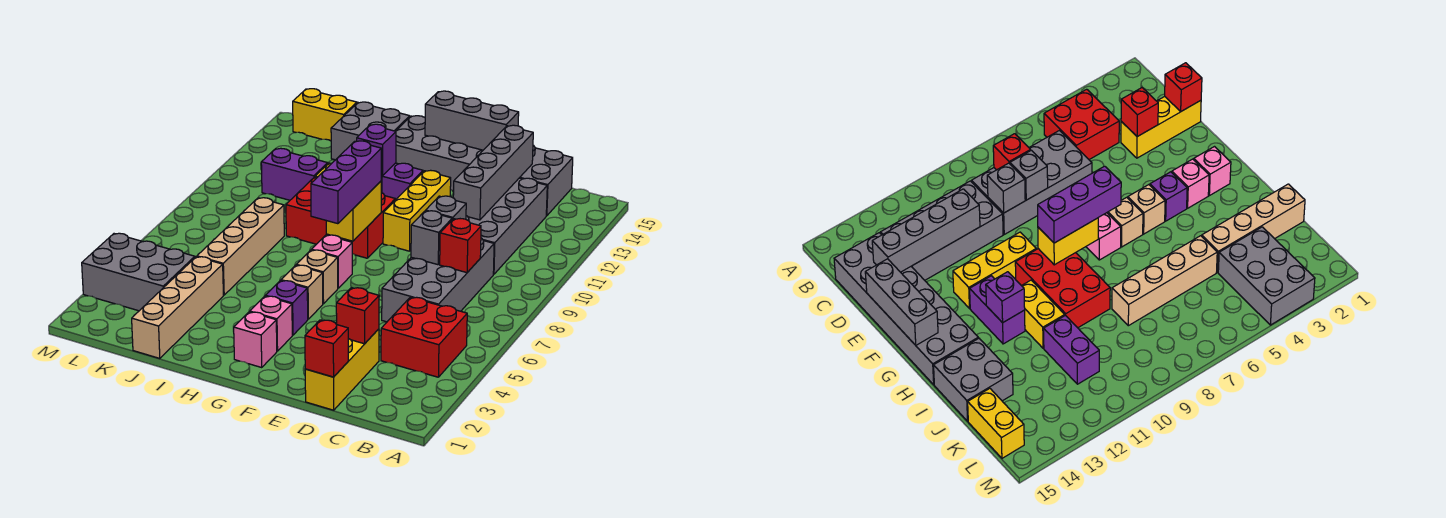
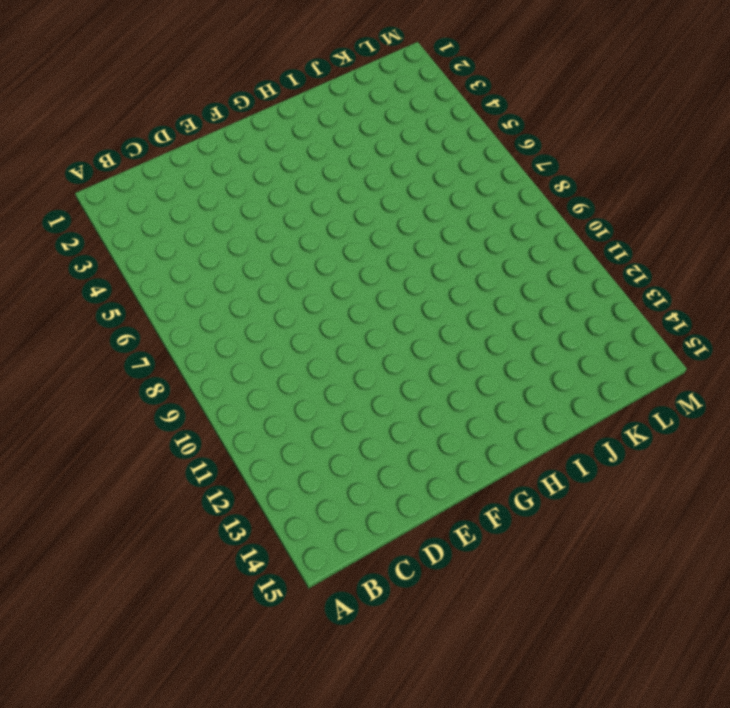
none -> red brick B4:C5 level 1
none -> grey brick C6:D9 level 1
none -> grey brick C10:D13 level 1
none -> grey brick C14:H15 level 1

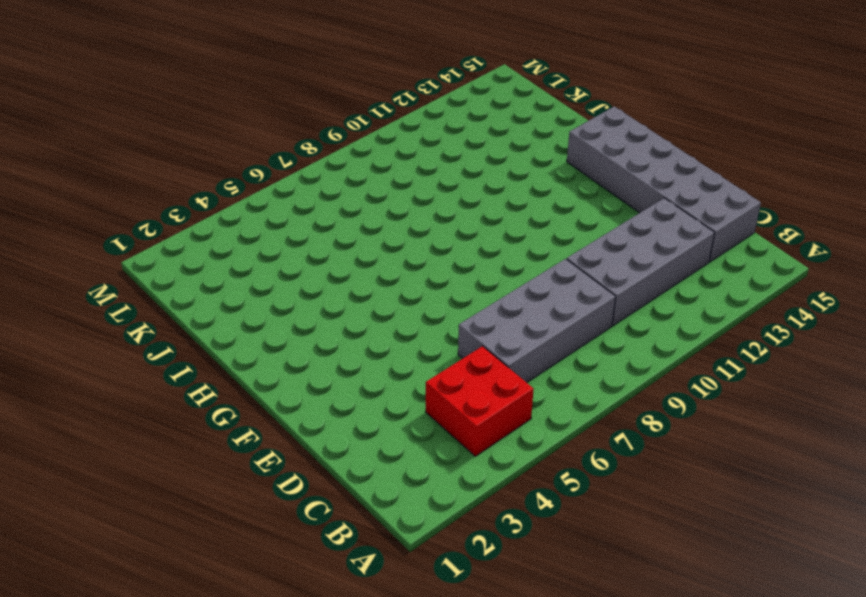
none -> yellow brick D1:D3 level 1
none -> yellow brick F10:F12 level 1
none -> pink brick G2 level 1
none -> pink brick G3 level 1

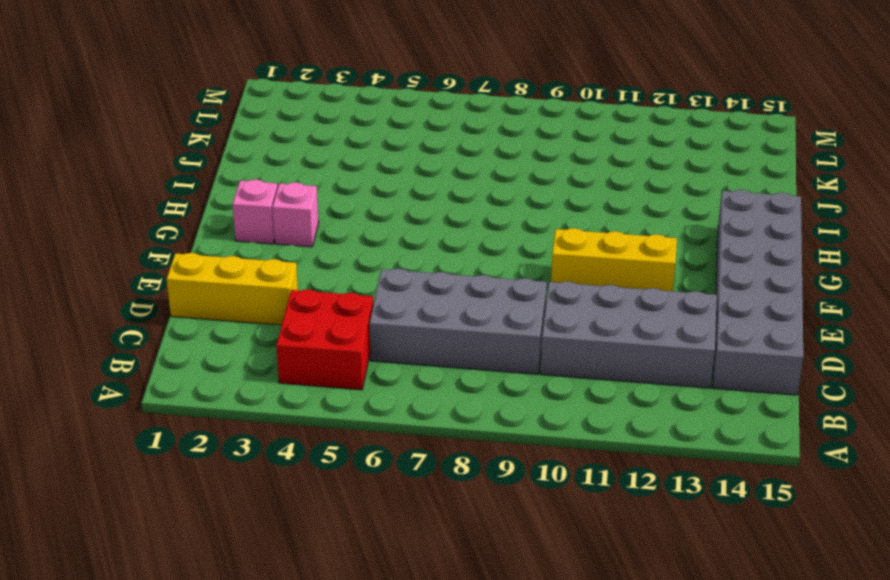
none -> purple brick G4 level 1
none -> tan brick G5 level 1
none -> tan brick G6 level 1
none -> pink brick G7 level 1

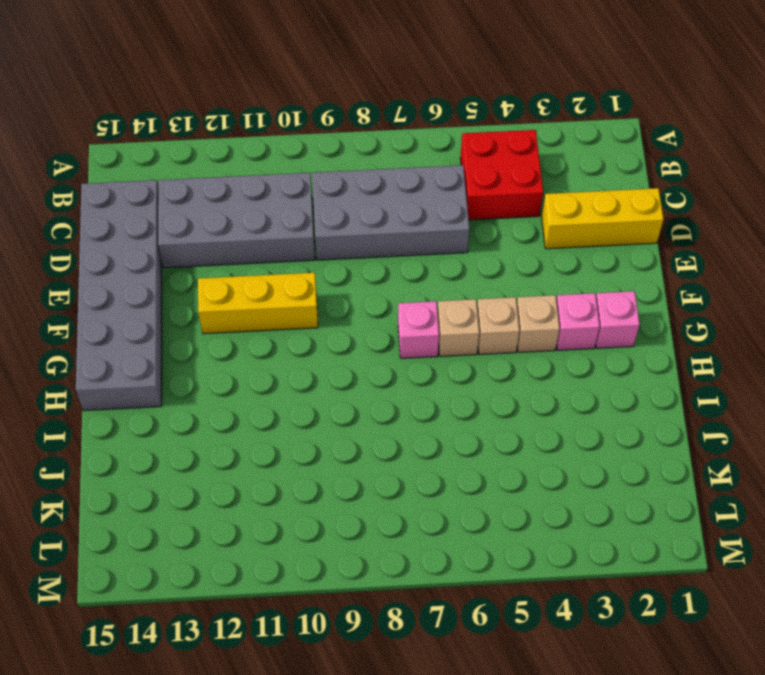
tan brick G4 level 1 -> purple brick G4 level 1
none -> red brick G9:I10 level 1
none -> purple brick G12:H12 level 1
none -> yellow brick H11:I11 level 1
none -> grey brick I14:J15 level 1

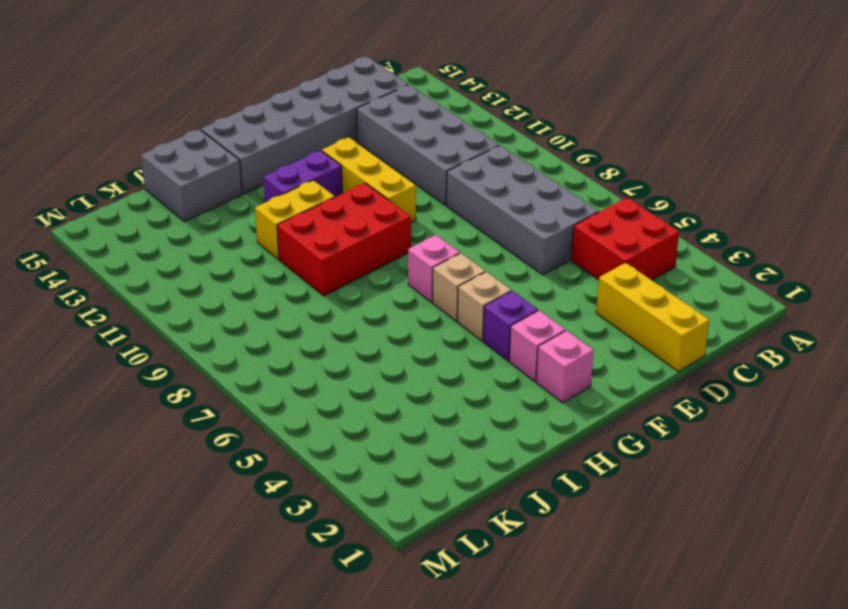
none -> tan brick J1:J4 level 1
none -> tan brick J5:J8 level 1
none -> purple brick J11:K11 level 1
none -> grey brick K3:M4 level 1

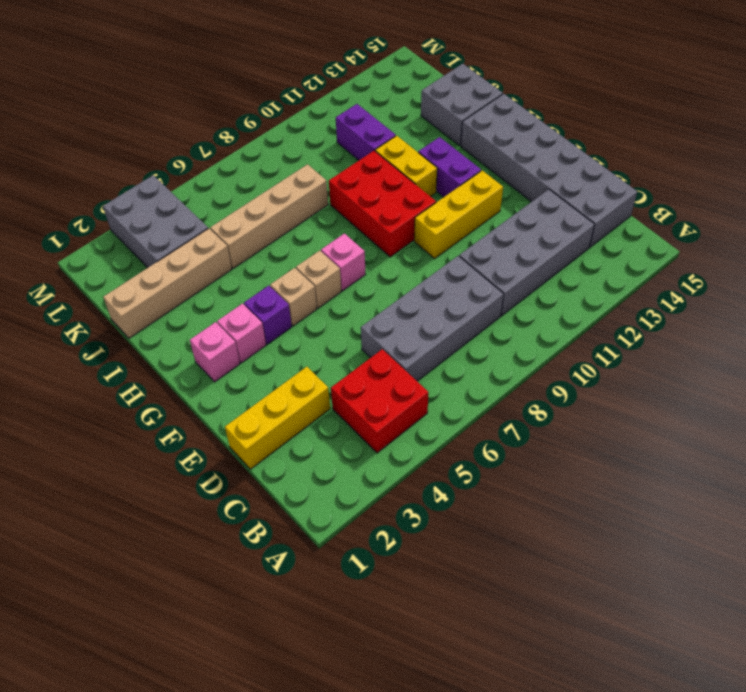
none -> yellow brick K15:L15 level 1
none -> red brick C8 level 2
none -> red brick D1 level 2
none -> red brick D3 level 2

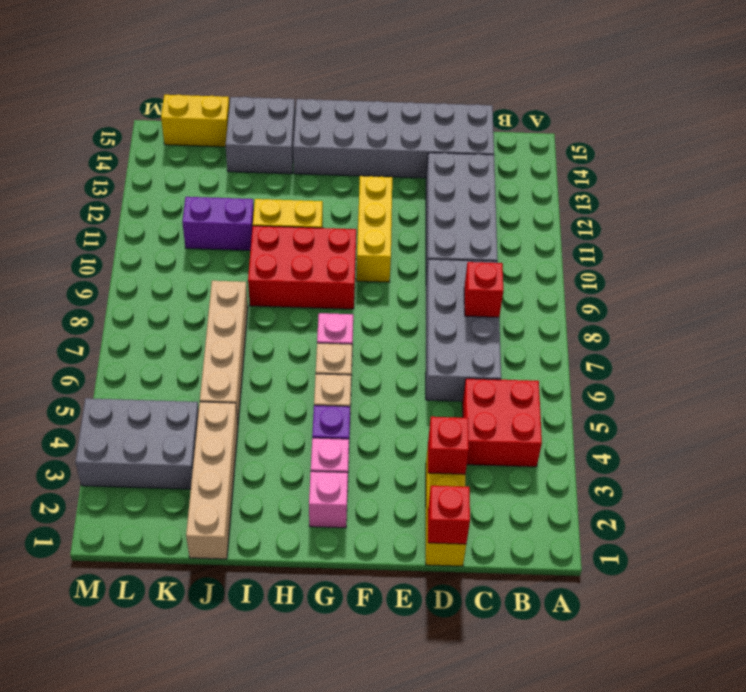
none -> purple brick G12:H12 level 1
none -> grey brick D8 level 2
none -> grey brick D9 level 2
none -> grey brick D11:D14 level 2

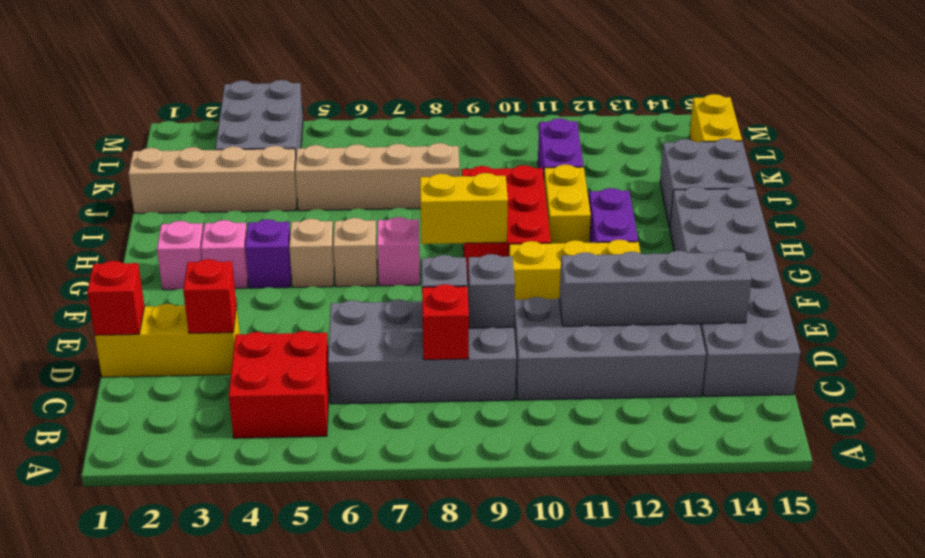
none -> grey brick E15:G15 level 2
none -> purple brick H12 level 2
none -> purple brick G7:G9 level 3

